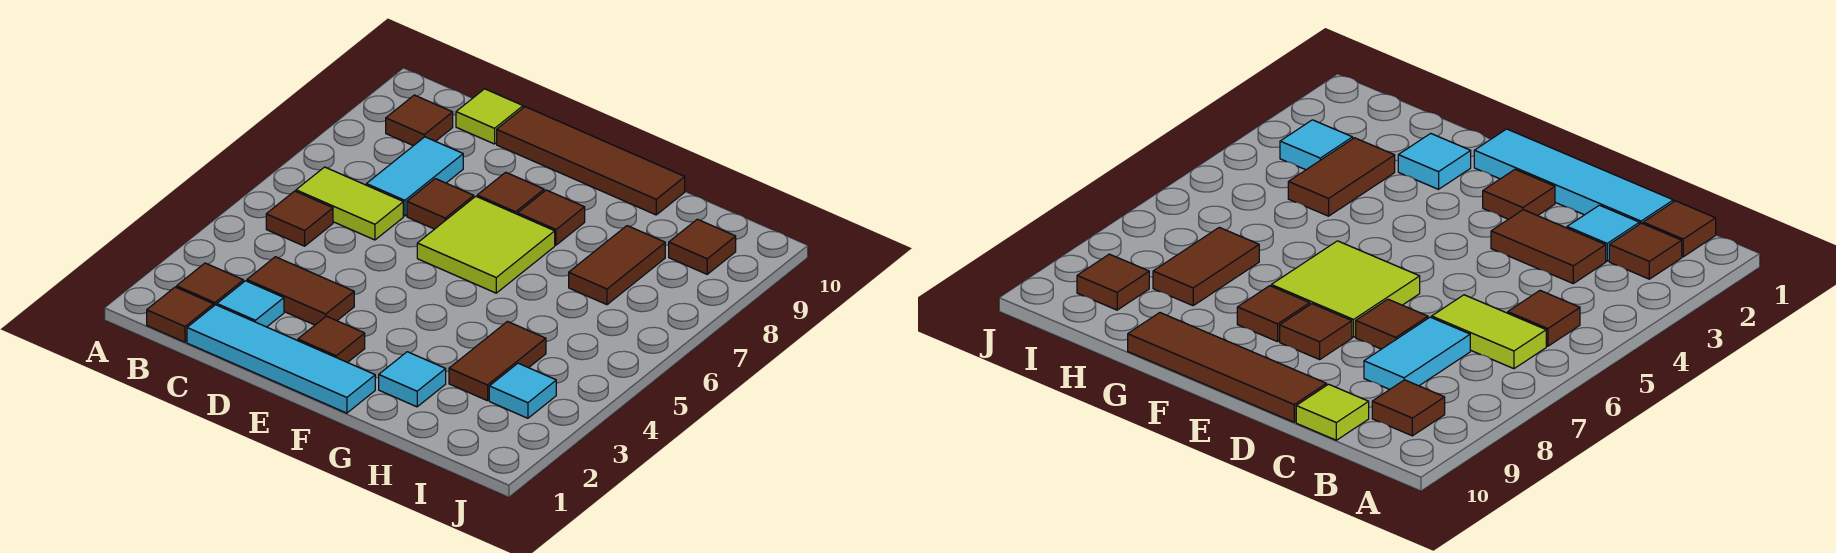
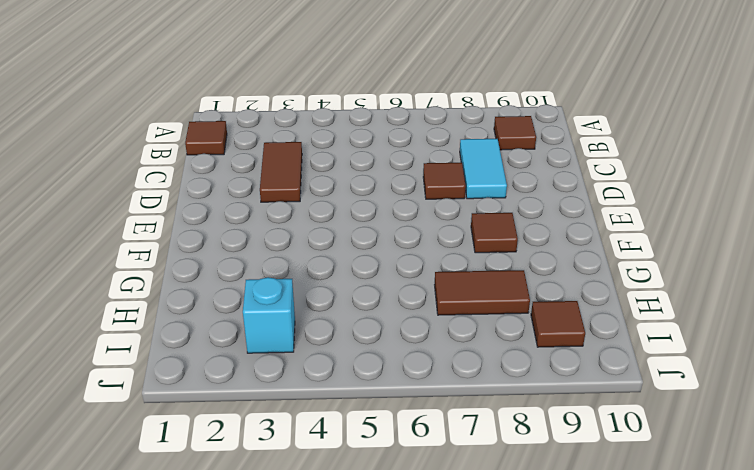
cyan tile C8:D8 level 1 -> cyan tile C7:C8 level 1
cyan brick I3 level 1 -> cyan tile I3 level 1
none -> brown tile B2 level 1
none -> brown tile B5 level 1
none -> lime tile B6:C6 level 1

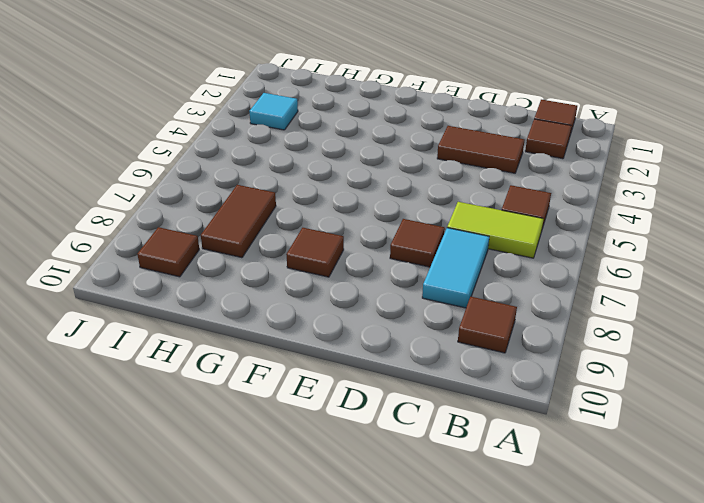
none -> cyan tile C1:F1 level 1
none -> cyan tile C2 level 1
none -> lime tile C10 level 1

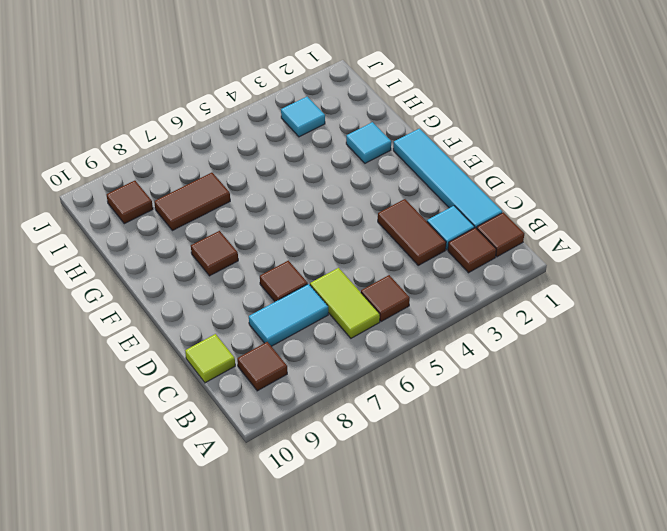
none -> brown tile D10:G10 level 1
none -> brown tile E2 level 1
none -> lime tile E6:F7 level 1

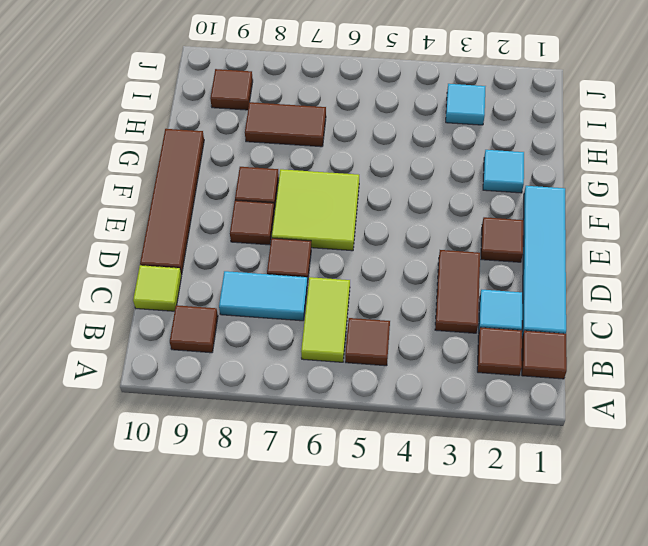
none -> brown tile H3:H4 level 1

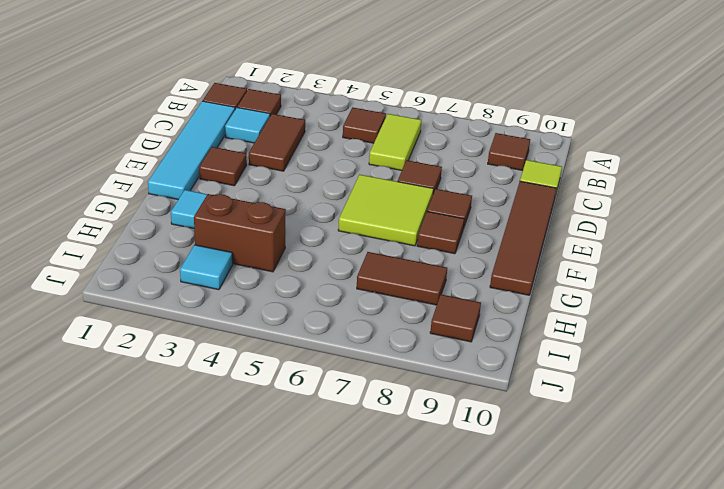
brown brick H3:H4 level 1 -> brown tile H3:H4 level 1
none -> cyan tile C7:C8 level 1

